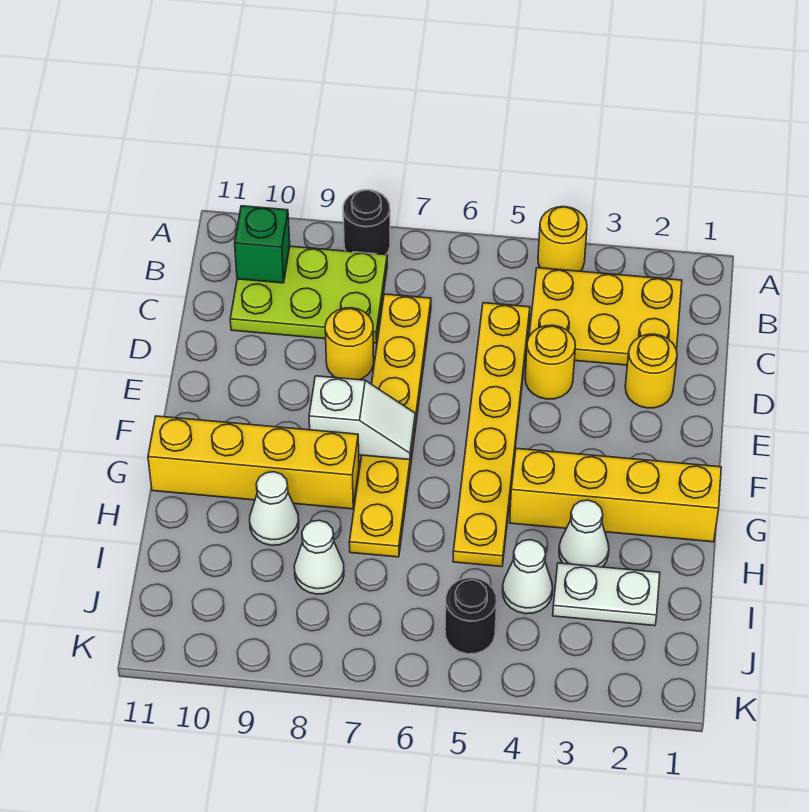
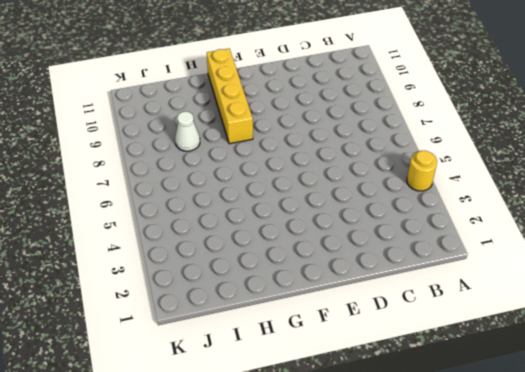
none -> black round brick A8 level 1
none -> yellow plate B2:C4 level 1
none -> lime plate B8:C10 level 1

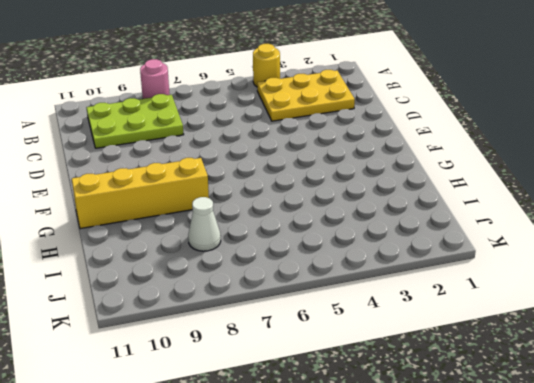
pink round brick A8 level 1 -> black round brick A8 level 1
none -> yellow plate C5:H5 level 1
none -> yellow plate C7:H7 level 1
none -> yellow round brick D2 level 1

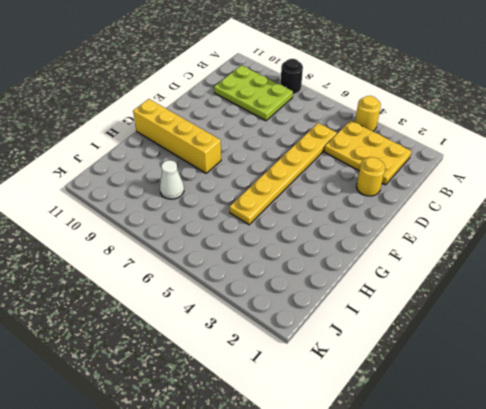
none -> yellow plate C7:H7 level 1
none -> yellow round brick D4 level 1
none -> yellow round brick D8 level 1

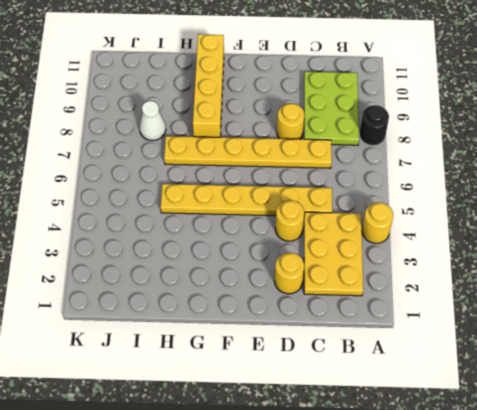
none -> yellow brick G1:G4 level 1
none -> white cone H3 level 1
none -> white cone H9 level 1

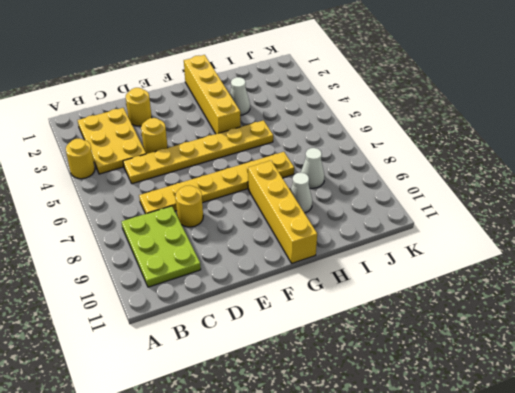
none -> black round brick A8 level 1
none -> white plate I2:I3 level 1
none -> white cone I4 level 1

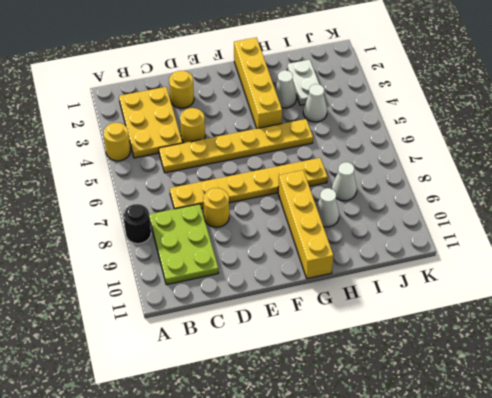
none -> black round brick J5 level 1
none -> green brick B10 level 2
none -> white slope F7:F8 level 2 top 8

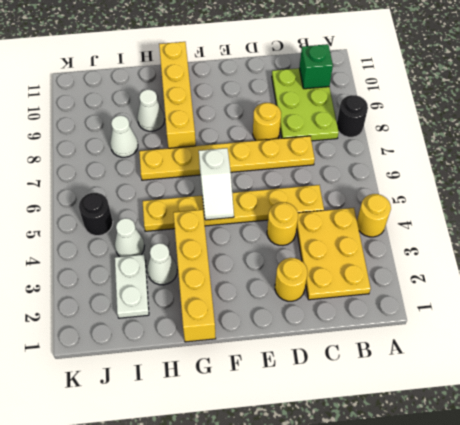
white slope F5:F6 level 2 top 6 -> white slope F7:F8 level 2 top 8

